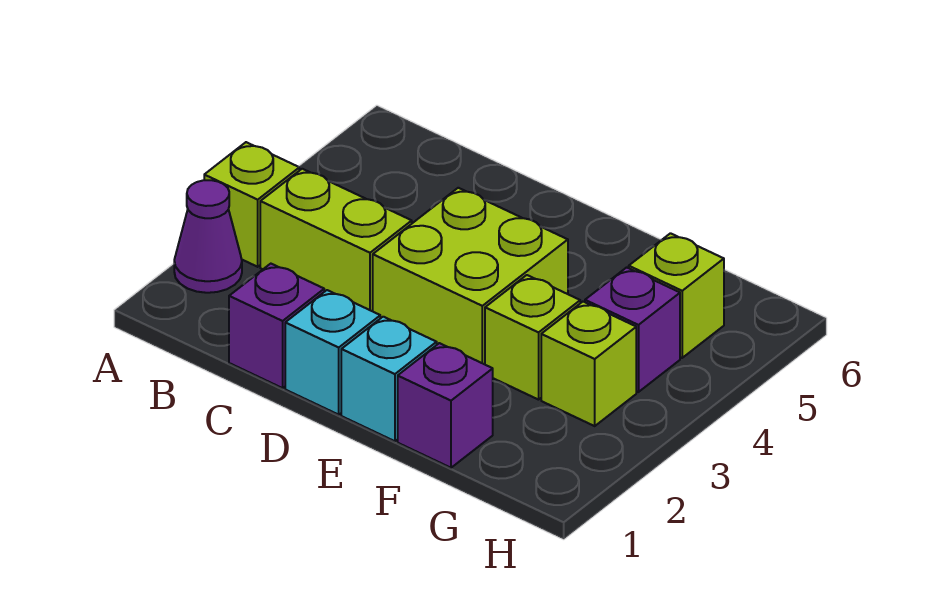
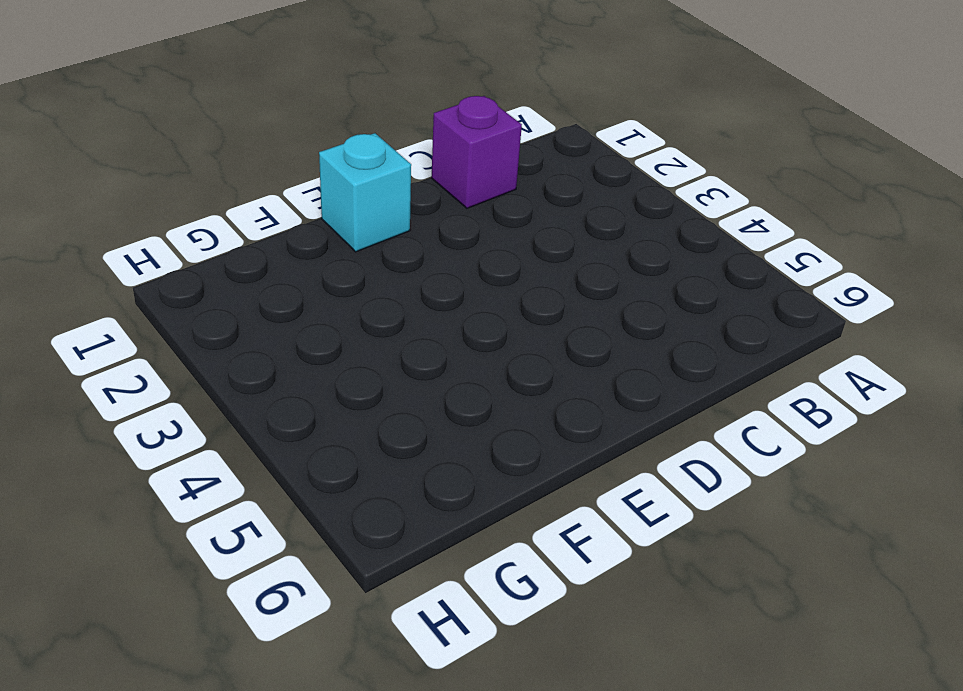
none -> purple cone A2 level 1
none -> lime brick A3 level 1
none -> lime brick B3:C3 level 1

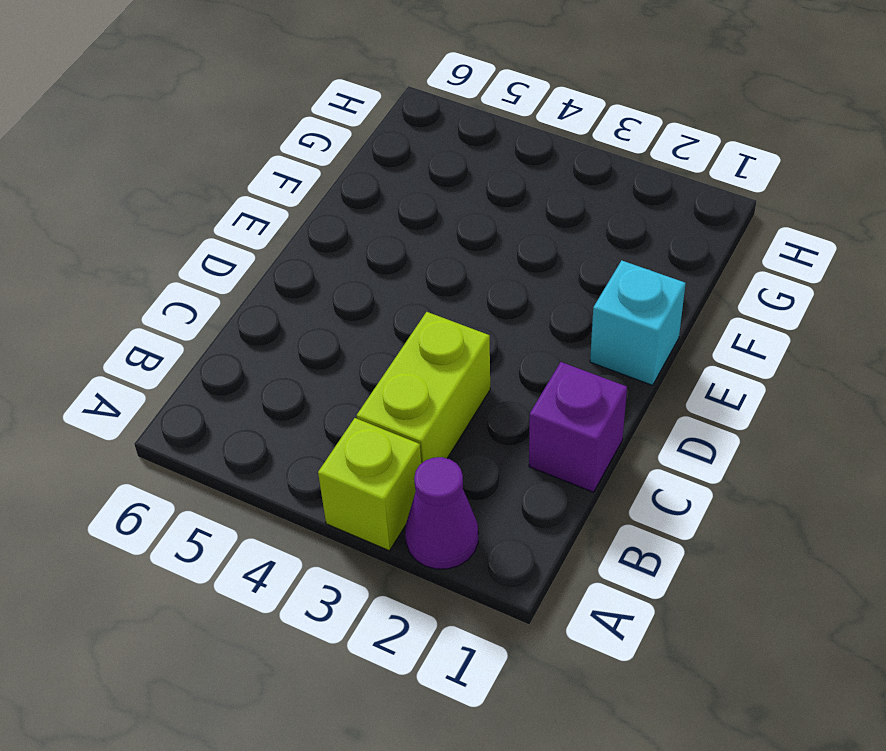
none -> cyan brick D1 level 1
none -> lime brick D3:E4 level 1
none -> purple brick F1 level 1

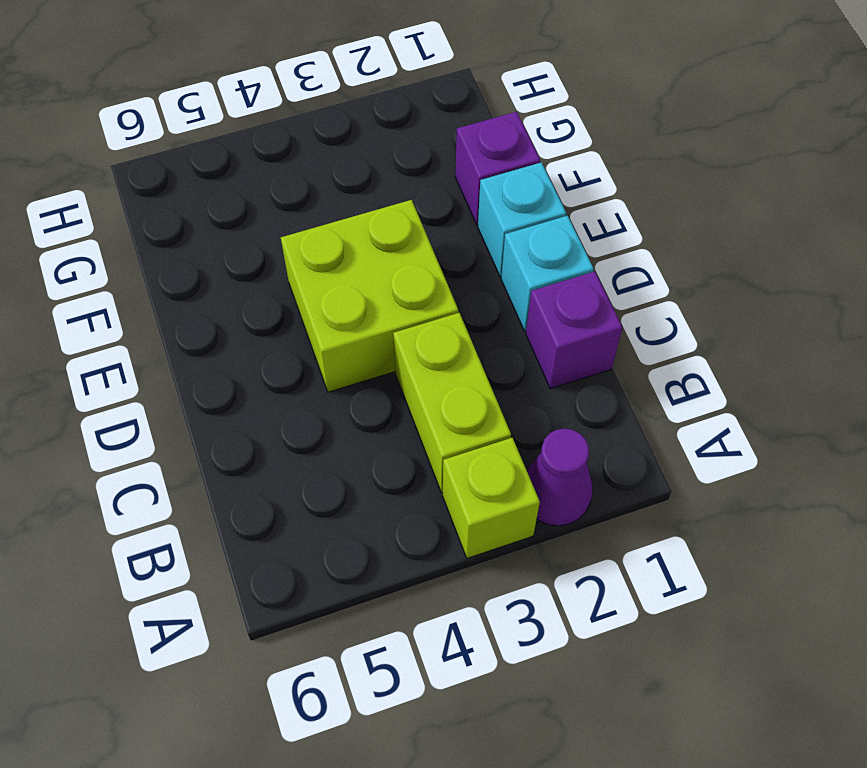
none -> lime brick F3 level 1
none -> lime brick G3 level 1
none -> purple brick G4 level 1

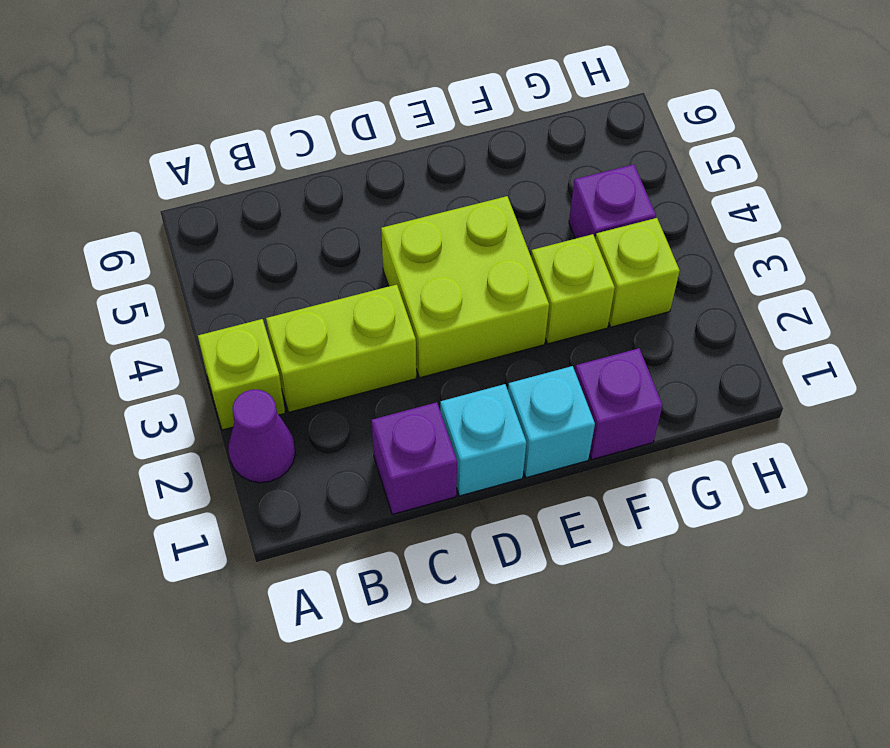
none -> lime brick G5 level 1

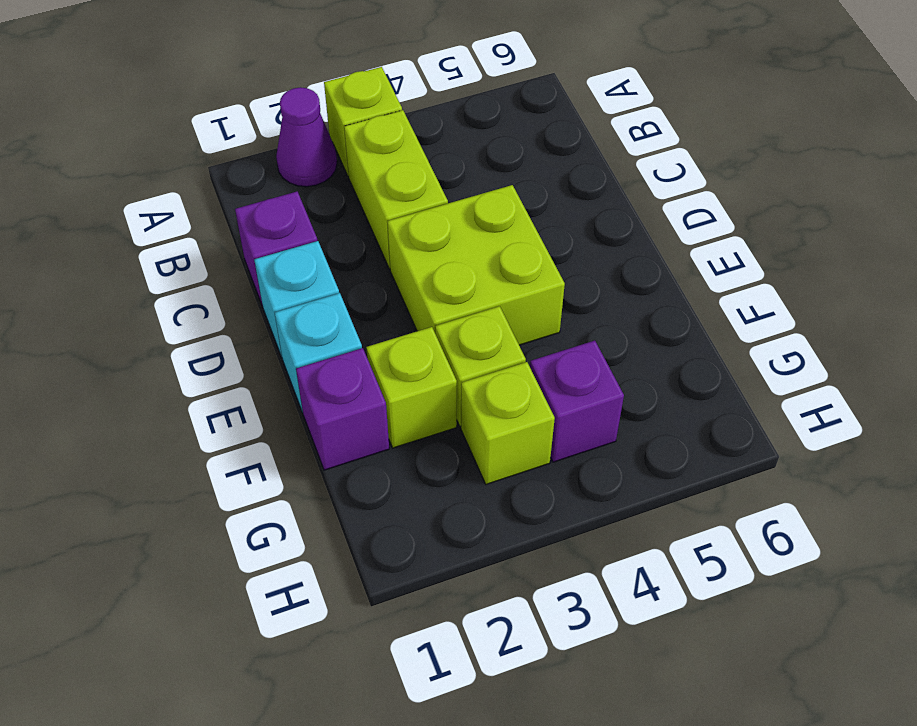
lime brick F2 level 1 -> lime brick G5 level 1

